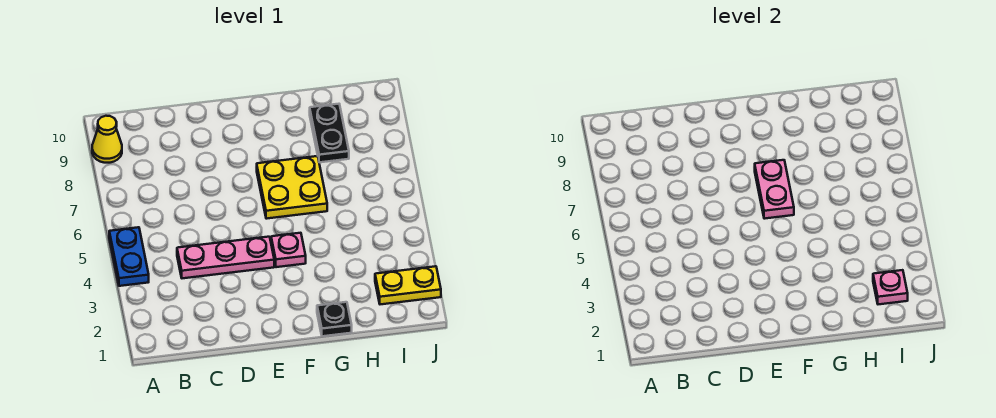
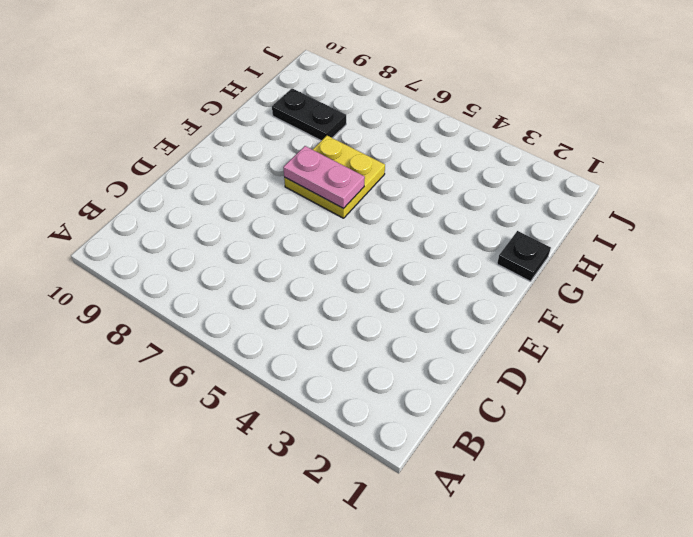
none -> blue plate A4:A5 level 1
none -> yellow cone A9 level 1

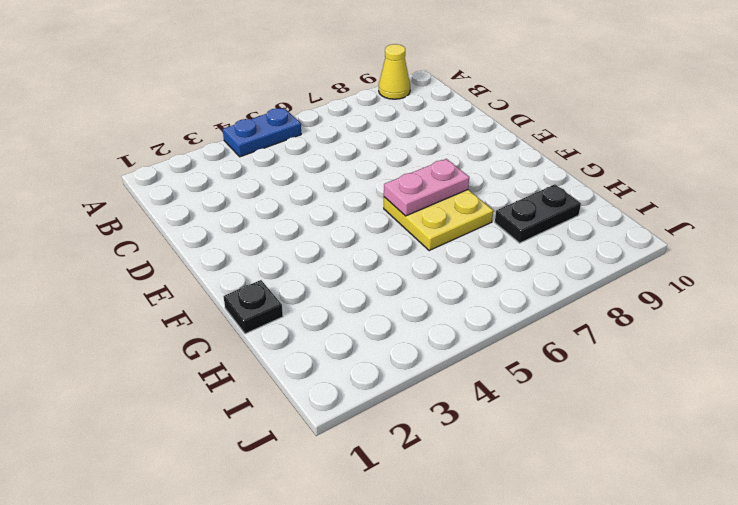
none -> pink plate C4:E4 level 1
none -> pink plate F4 level 1

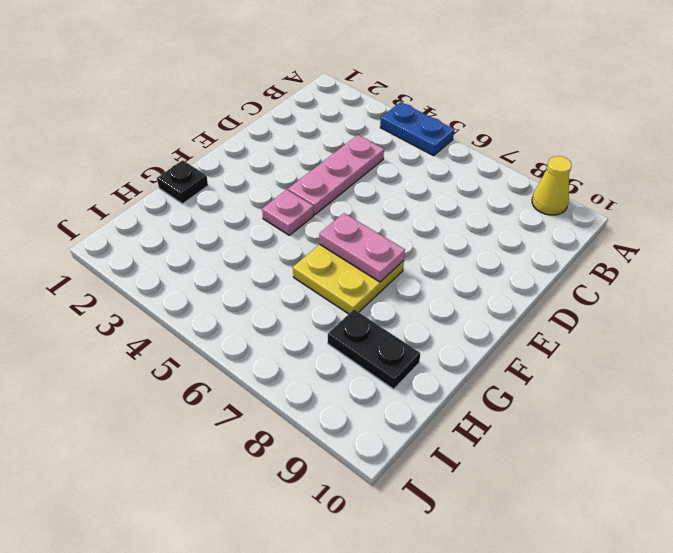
none -> yellow plate I2:J2 level 1
none -> pink plate I2 level 2

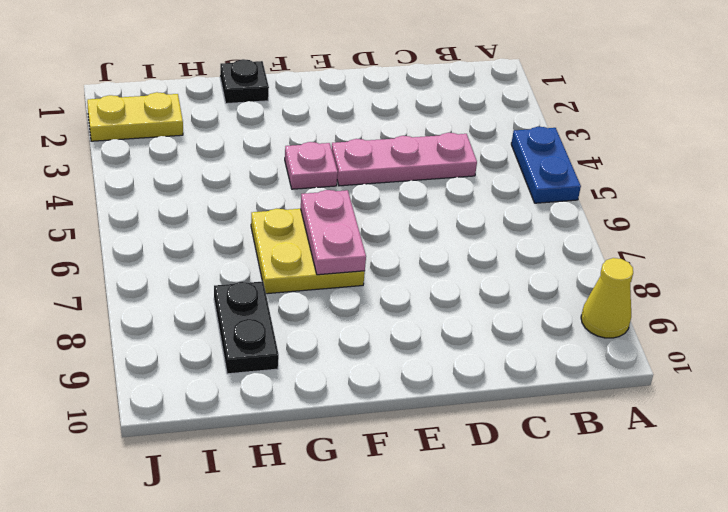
none -> pink plate I2 level 2

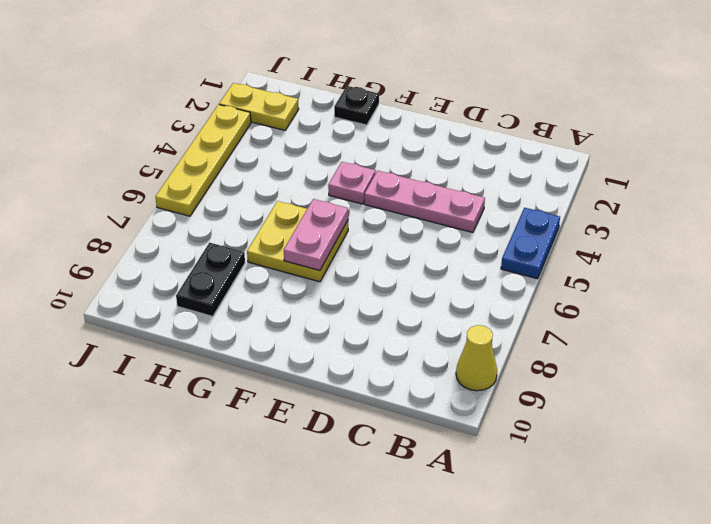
yellow plate J3:J6 level 1 -> none
none -> pink plate I2 level 2

